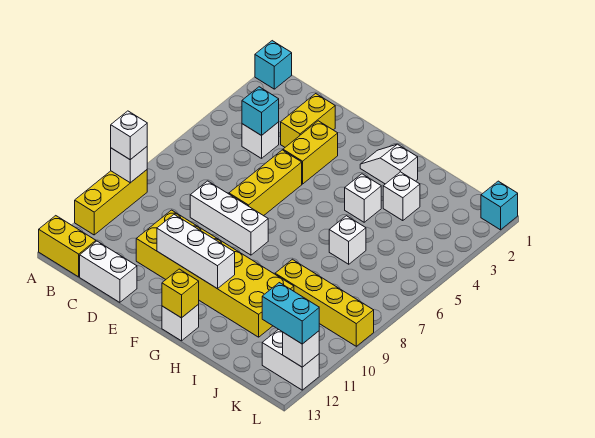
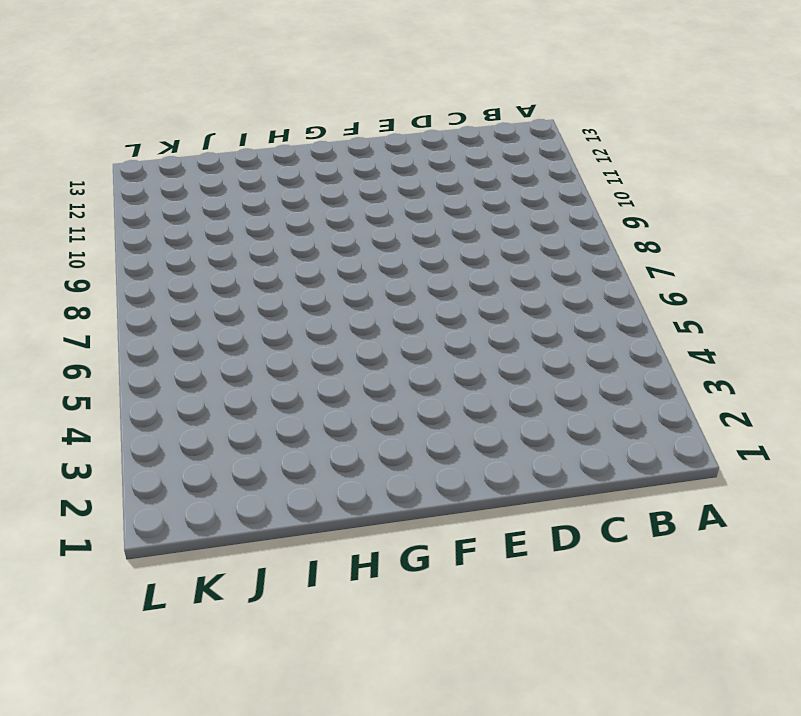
none -> cyan brick A1 level 1
none -> yellow brick A9:A11 level 1
none -> yellow brick A13:B13 level 1

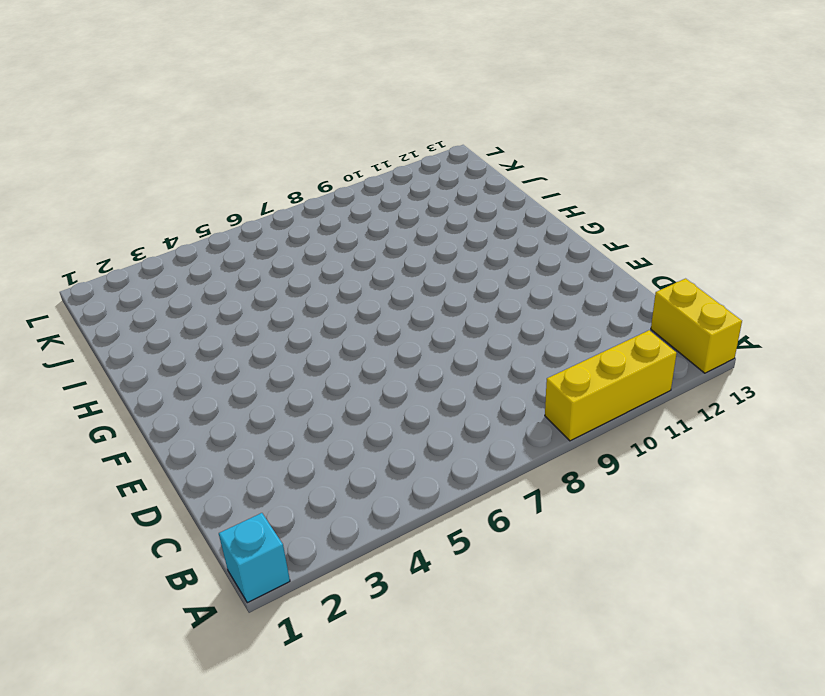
none -> white brick C4 level 1
none -> white brick C13:D13 level 1
none -> yellow brick D2:D3 level 1

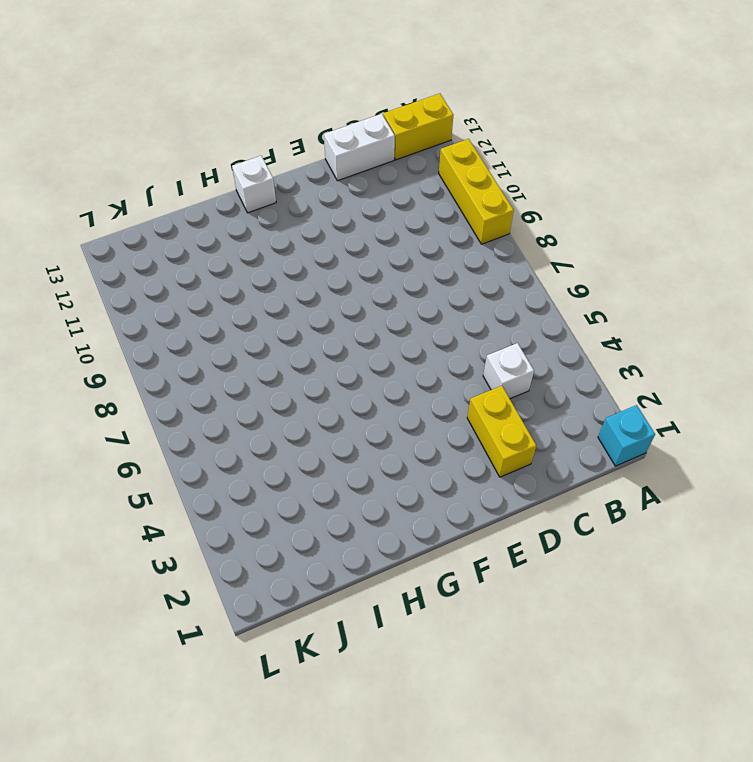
none -> white brick D8:F8 level 1
none -> yellow brick D10:I11 level 1
none -> yellow brick E3:E4 level 1

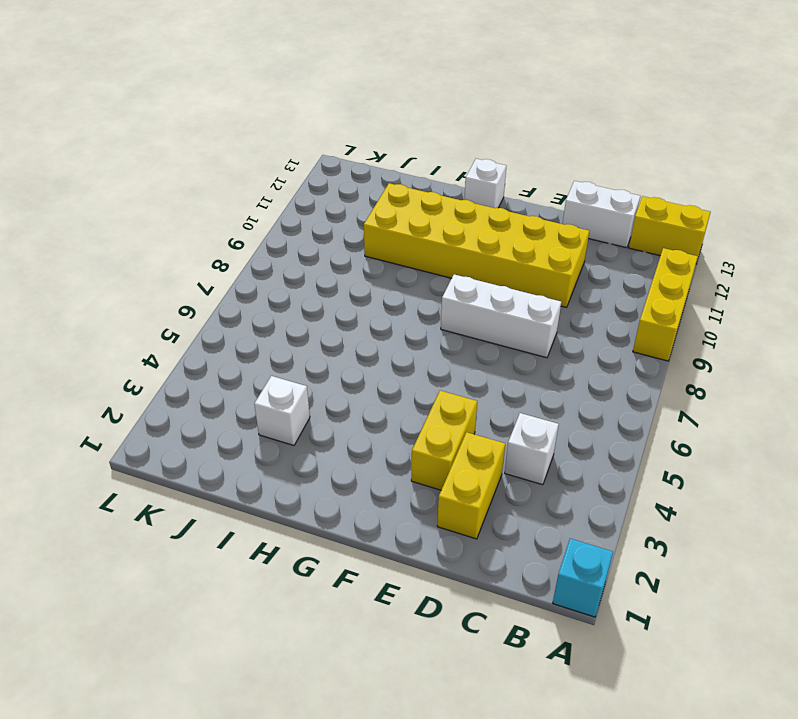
none -> yellow brick E5:E7 level 1
none -> white slope G2:H2 level 1 top H
none -> white brick H4 level 1

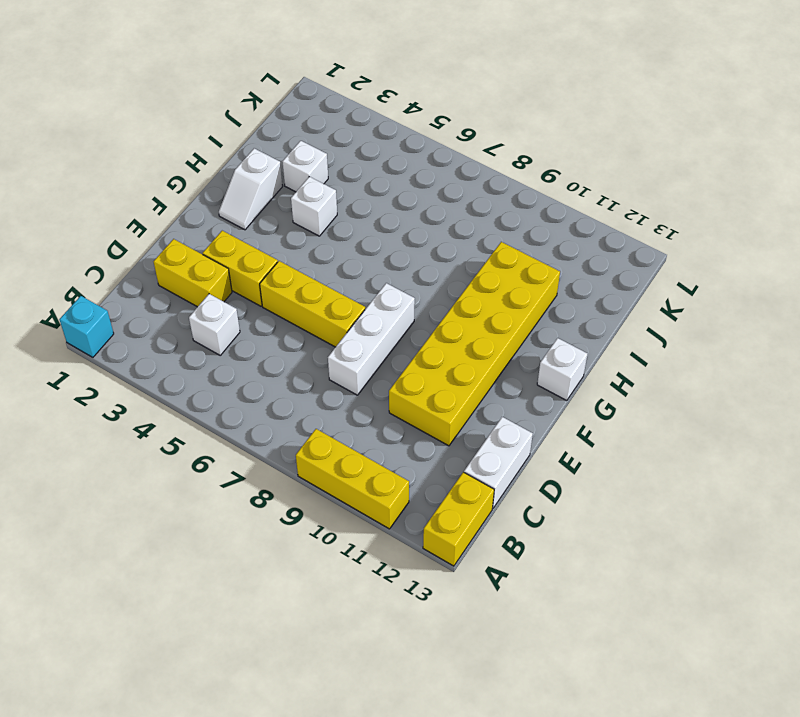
none -> white brick I6 level 1
none -> yellow brick I9:L9 level 1
none -> white brick K12:L12 level 1

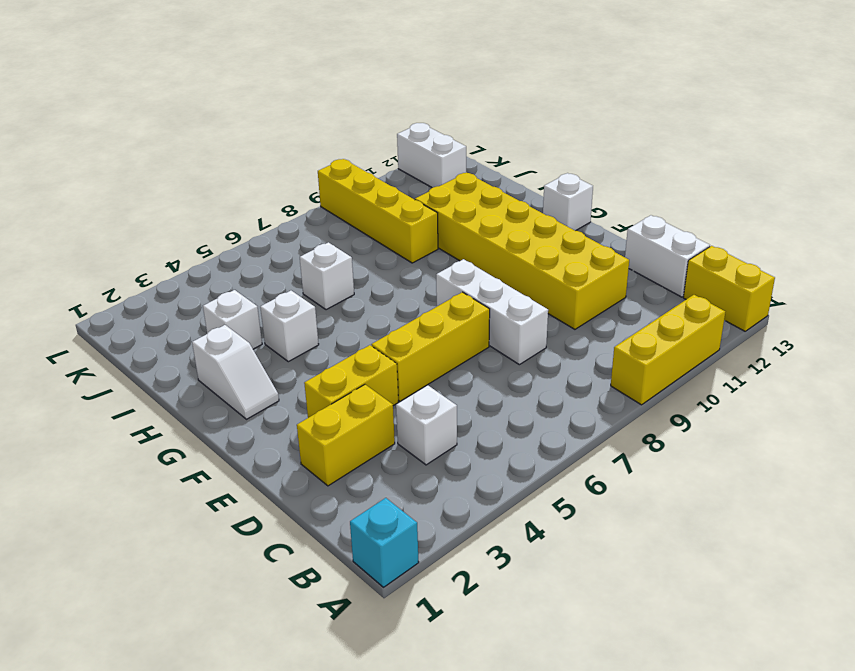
none -> cyan brick L1 level 1
none -> white brick A9 level 2
none -> cyan brick C4 level 2

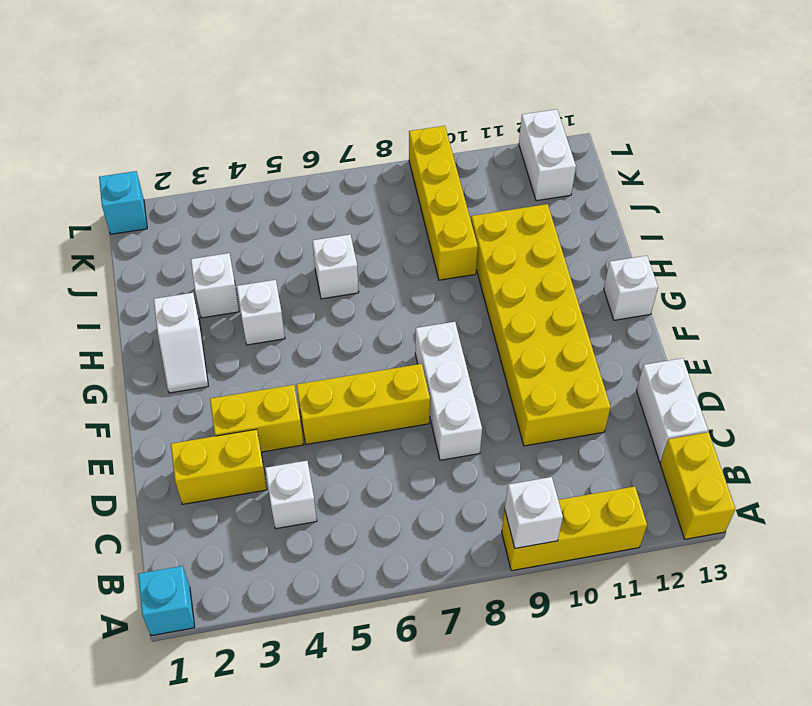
none -> cyan brick C4 level 2
none -> white brick E11:G11 level 2
none -> yellow brick G13 level 2

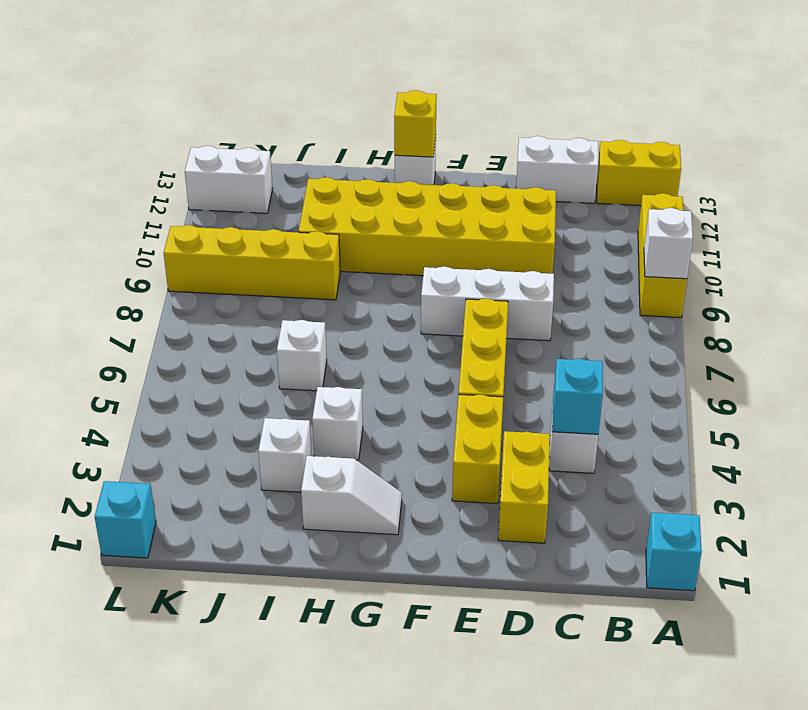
none -> white brick E11:G11 level 2
none -> white brick L12 level 2
none -> white brick A9 level 3

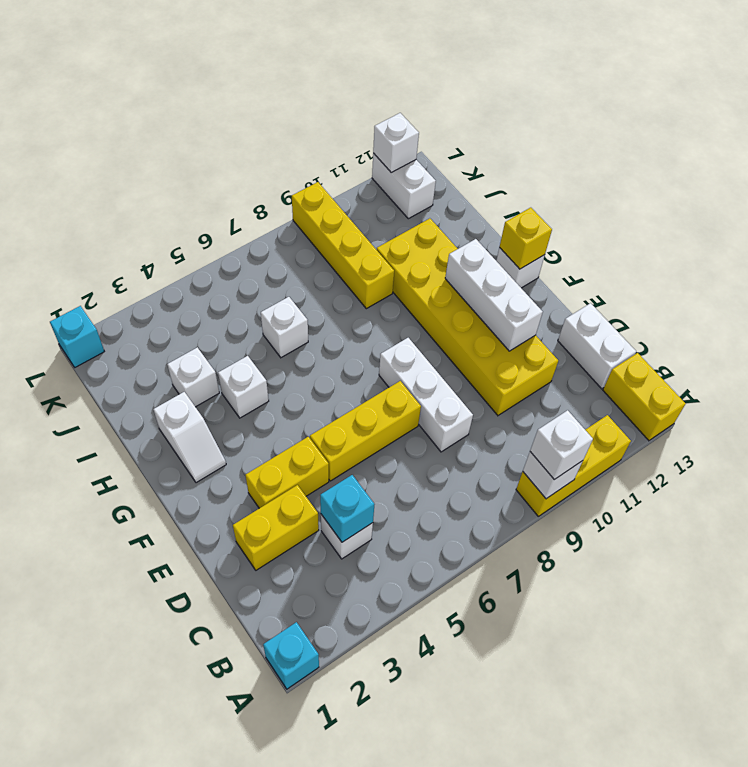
none -> cyan brick K12:L12 level 3

